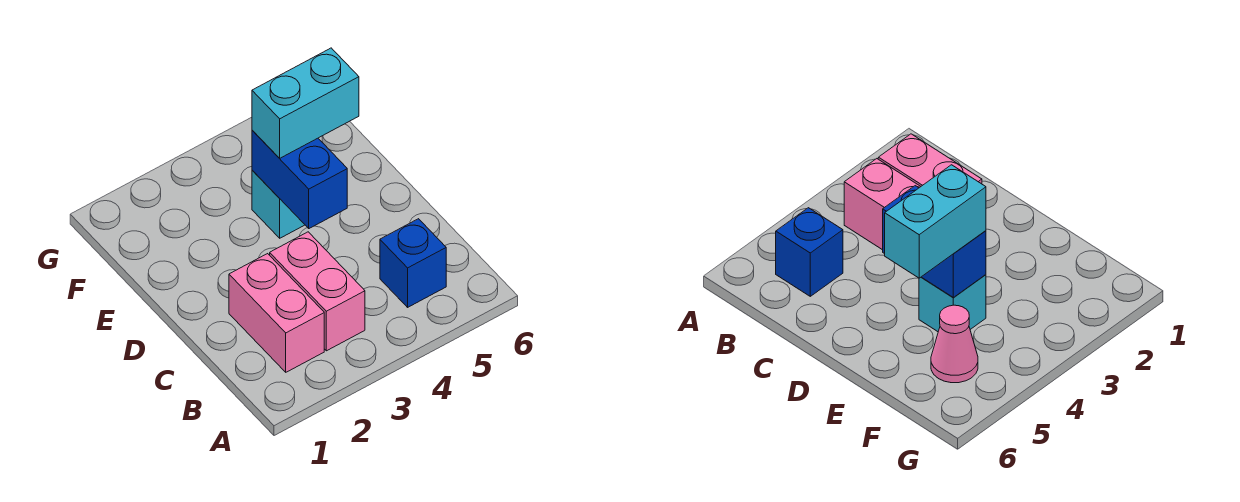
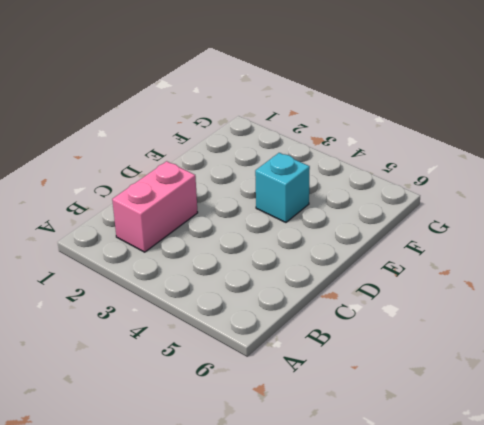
none -> pink brick B3:C3 level 1
none -> blue brick B5 level 1

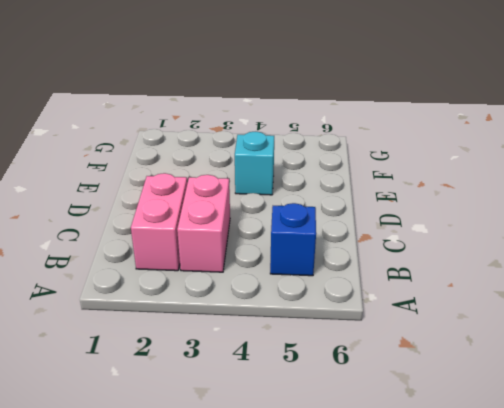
none -> pink cone F5 level 1
none -> blue brick D4:E4 level 2

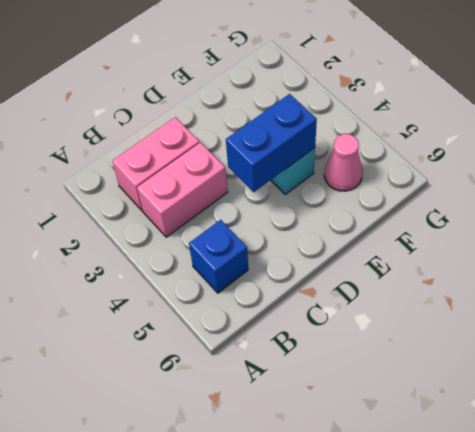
none -> cyan brick E4:E5 level 3

